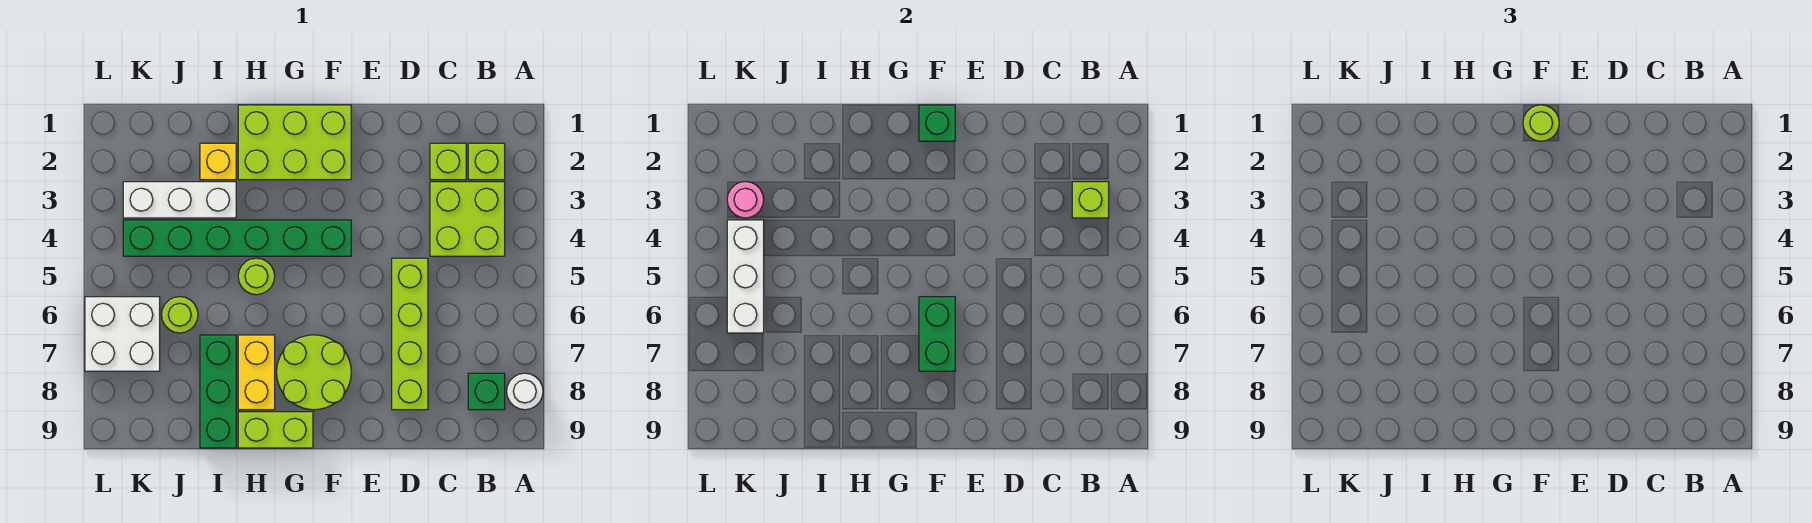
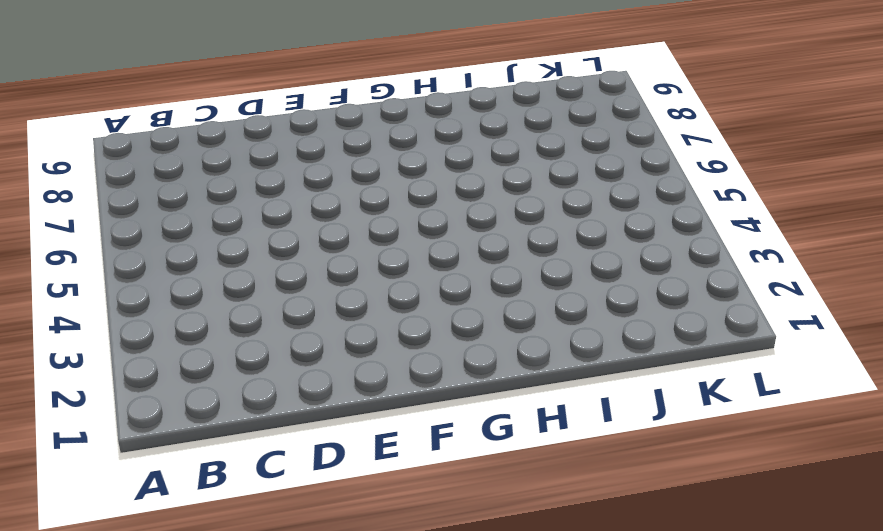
none -> white round brick A8 level 1
none -> lime brick B2 level 1
none -> lime brick B3:C4 level 1

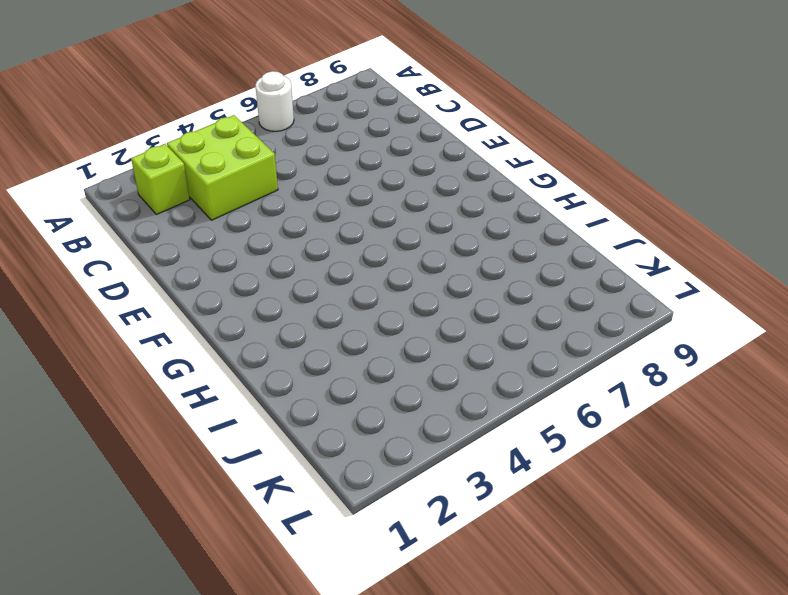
white round brick A6 level 1 -> white round brick A8 level 1
none -> green brick B8 level 1
none -> lime brick C2 level 1
none -> lime brick D5:D8 level 1

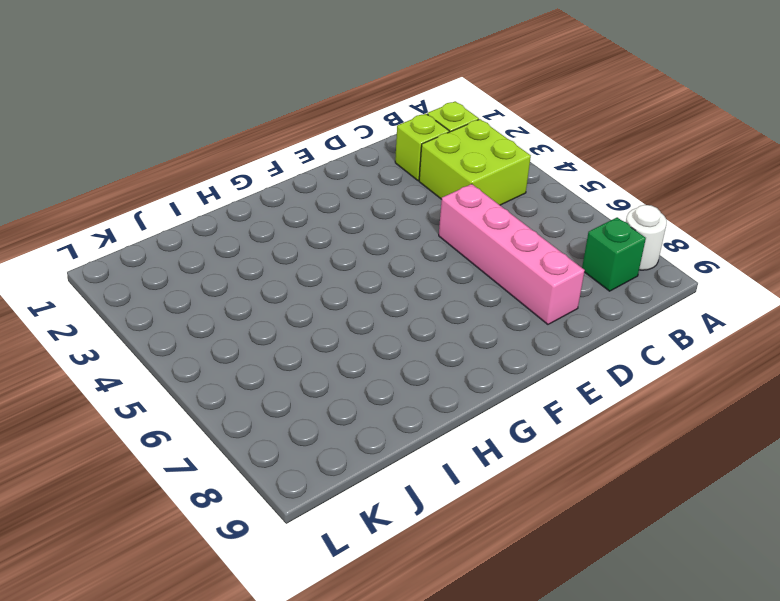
pink brick D5:D8 level 1 -> lime brick D5:D8 level 1
none -> lime brick F1:H2 level 1
none -> green brick F4:K4 level 1
none -> lime round brick F7:G8 level 1

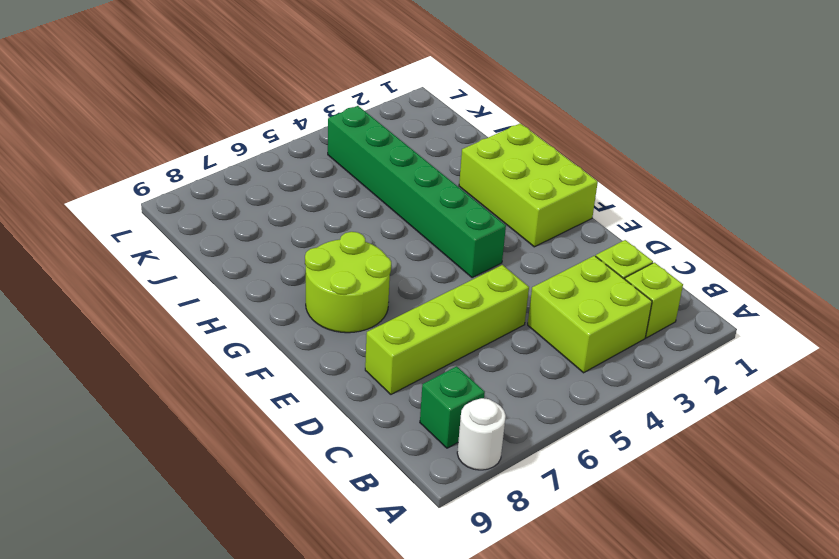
none -> lime brick G9:H9 level 1
none -> lime round brick H5 level 1
none -> yellow brick H7:H8 level 1

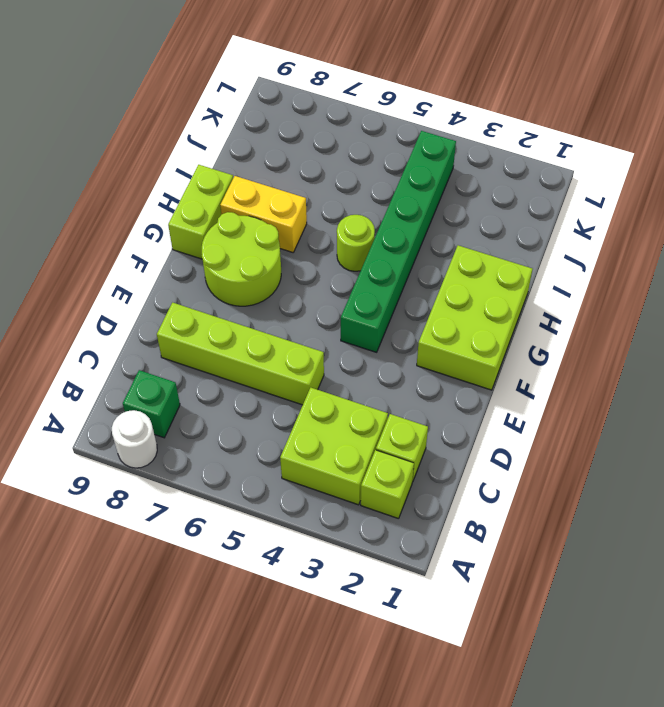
none -> yellow brick I2 level 1
none -> white brick I3:K3 level 1
none -> green brick I7:I9 level 1

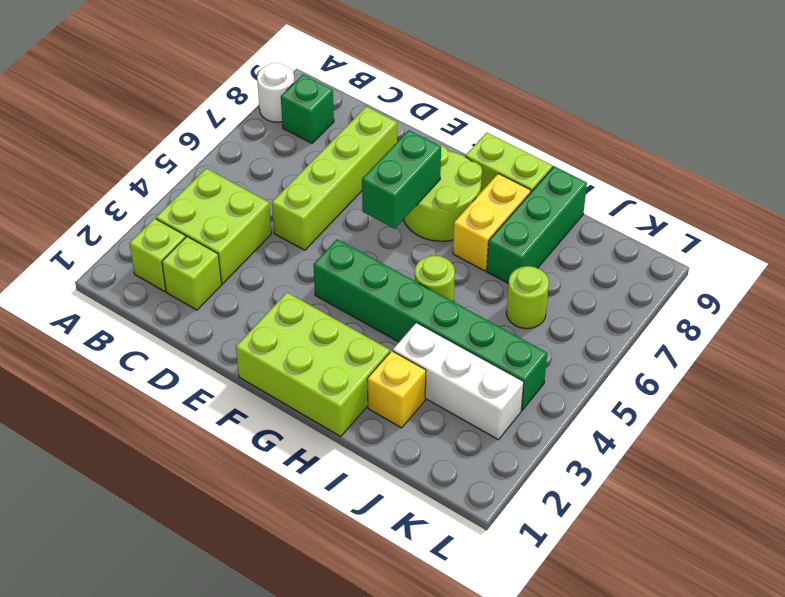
none -> white brick K6:L7 level 1
none -> lime brick B3 level 2
none -> green brick F1 level 2

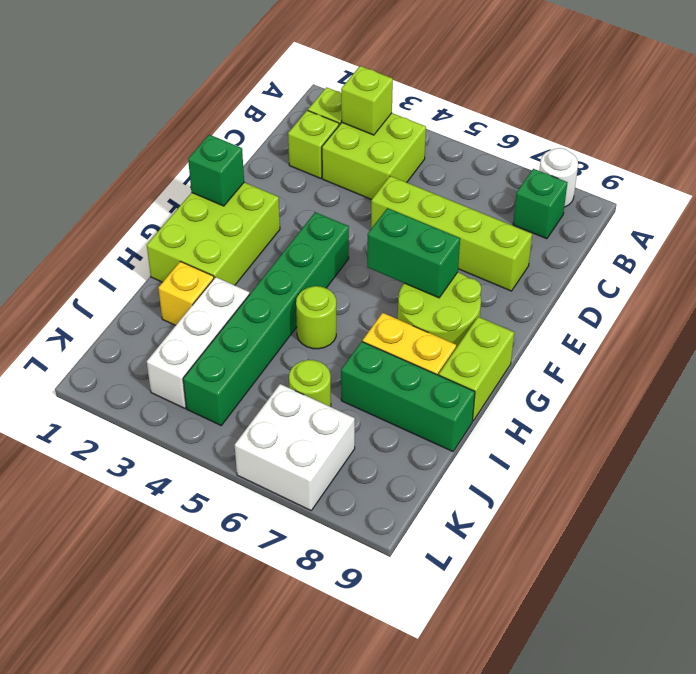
none -> pink round brick K3 level 2
none -> white brick K4:K6 level 2
none -> lime round brick F1 level 3

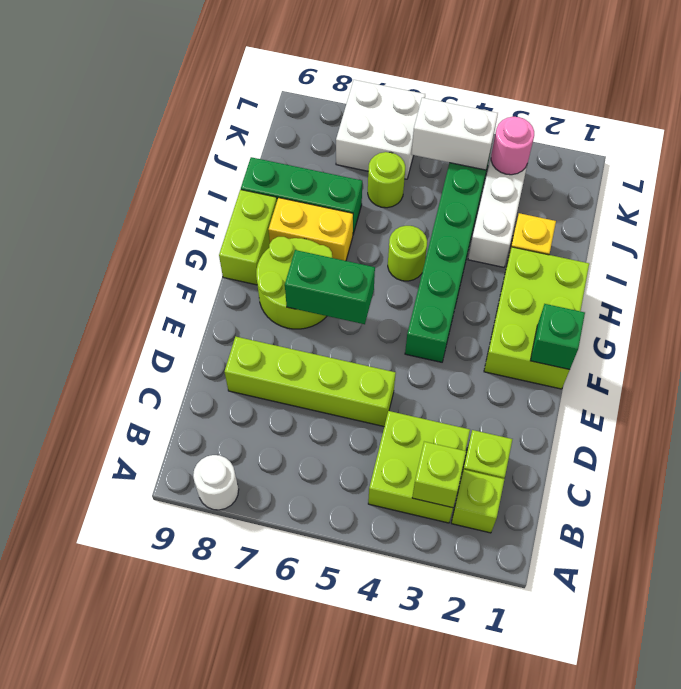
white brick K4:K5 level 2 -> white brick K4:K6 level 2
none -> green brick B8 level 1
none -> lime round brick F1 level 3

